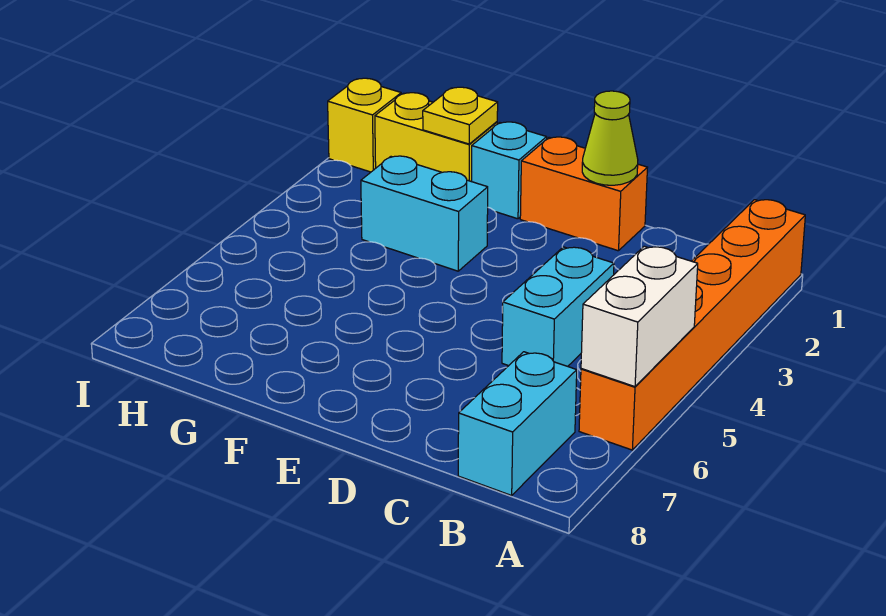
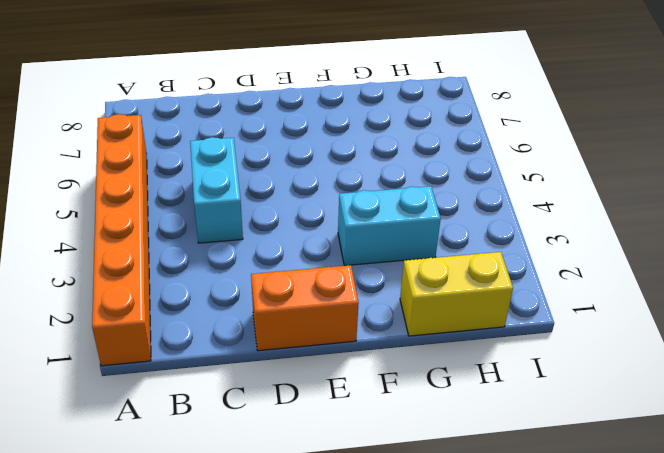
none -> cyan brick B7:B8 level 1
none -> cyan brick F1 level 1

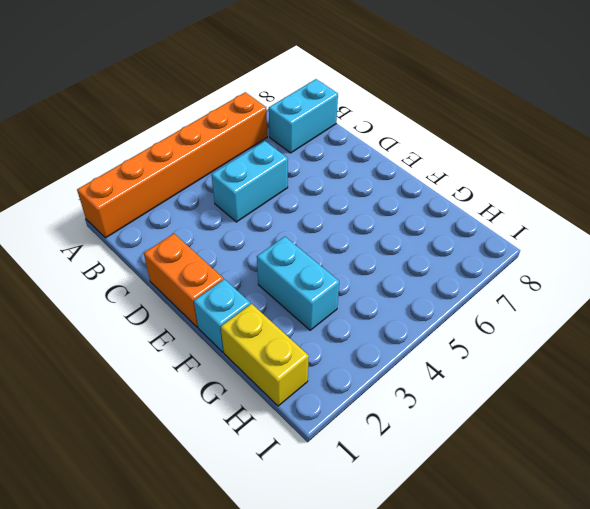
none -> yellow brick I1 level 1
none -> white brick A5:A6 level 2

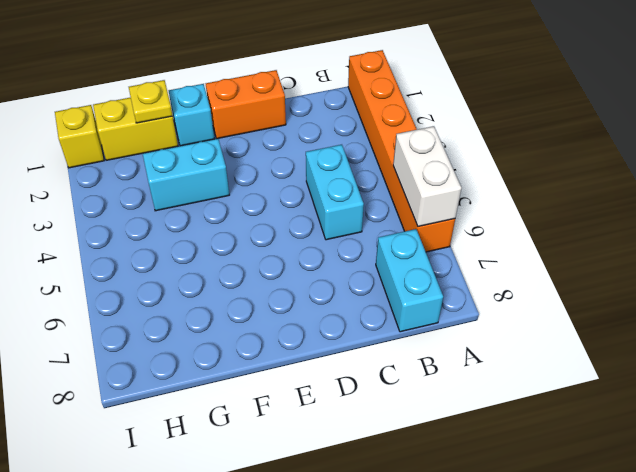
none -> lime cone D1 level 2

